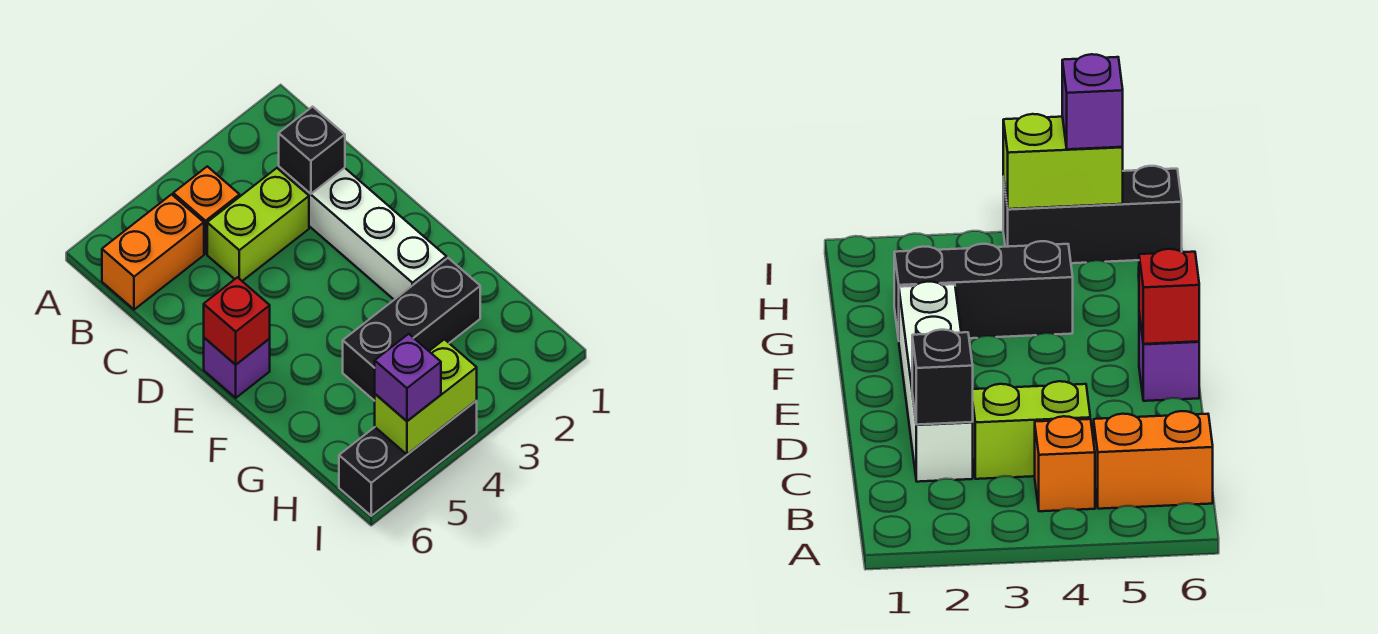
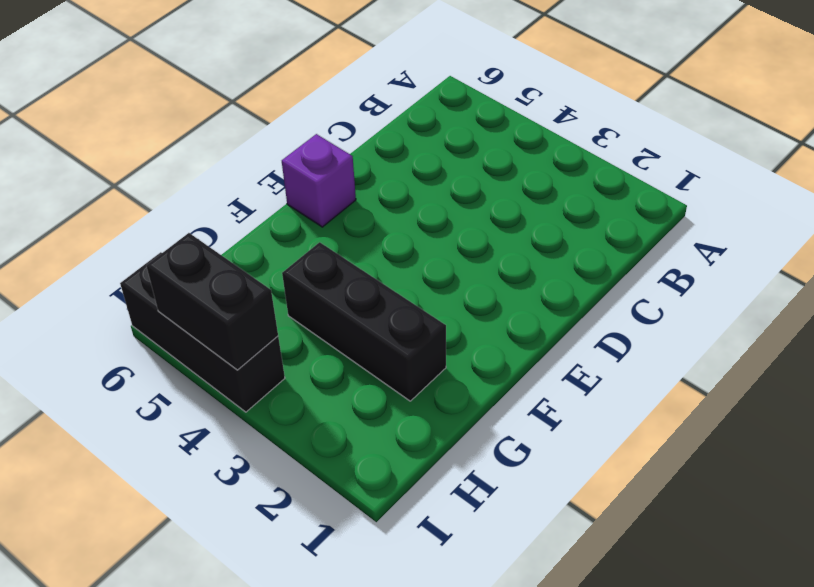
black brick I4:I5 level 2 -> lime brick I4:I5 level 2
none -> orange brick B4 level 1
none -> orange brick B5:B6 level 1

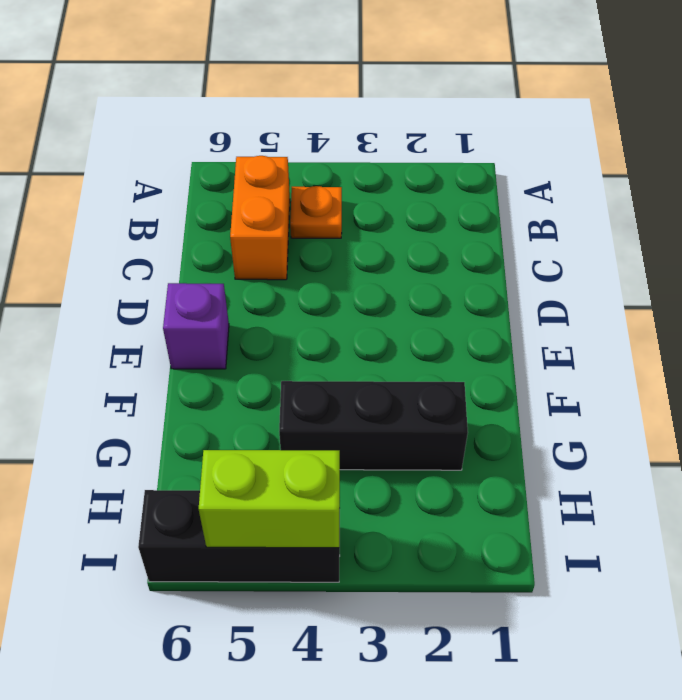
orange plate B4 level 1 -> orange brick B4 level 1
orange brick B5:C5 level 1 -> orange brick B5:B6 level 1
none -> white brick C2:F2 level 1
none -> lime brick C3:C4 level 1

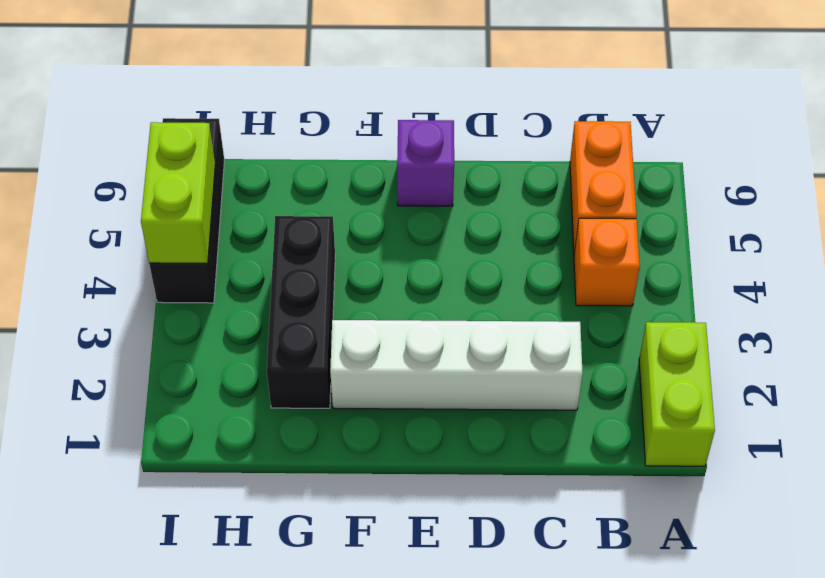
lime brick A1:A2 level 1 -> lime brick C3:C4 level 1
none -> black brick C2 level 2
none -> red brick E6 level 2

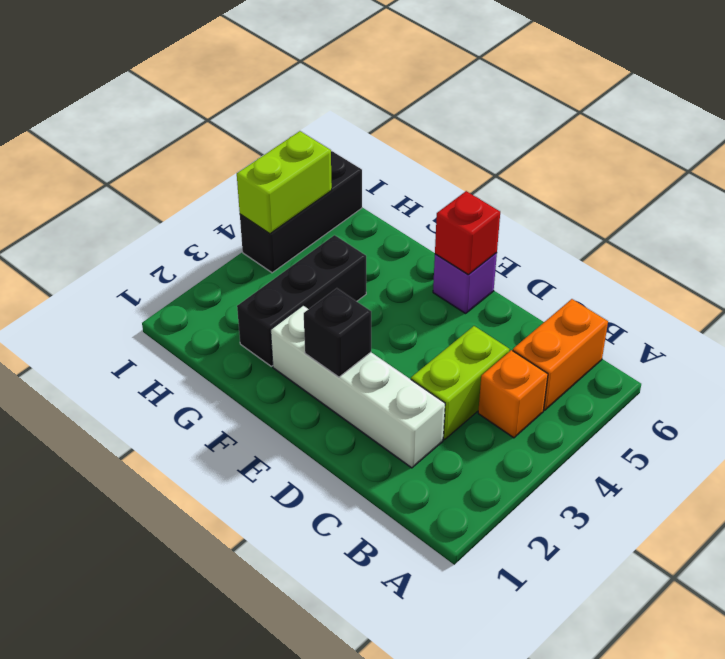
black brick E2 level 2 -> black brick C2 level 2
none -> purple brick I5 level 3

